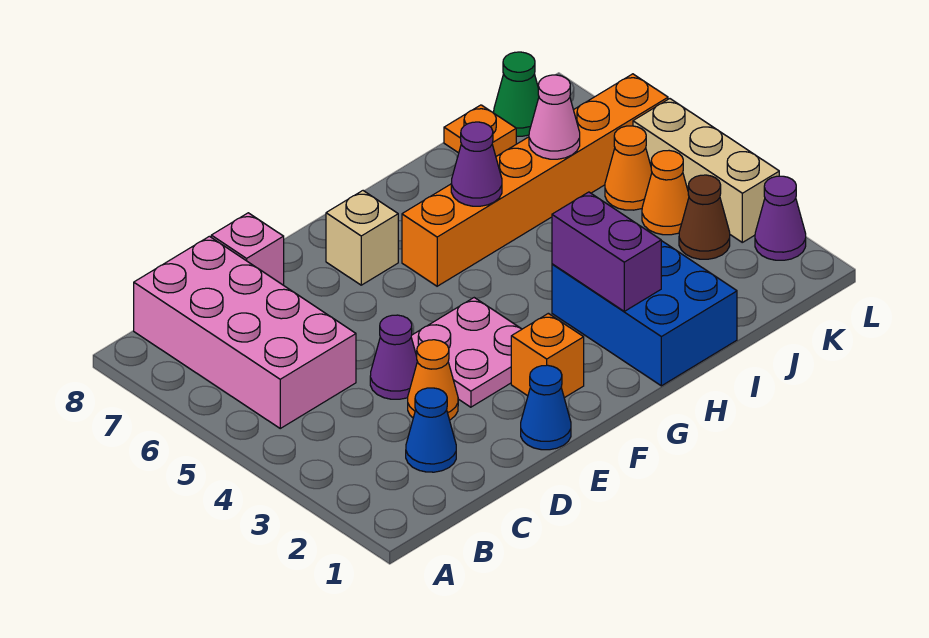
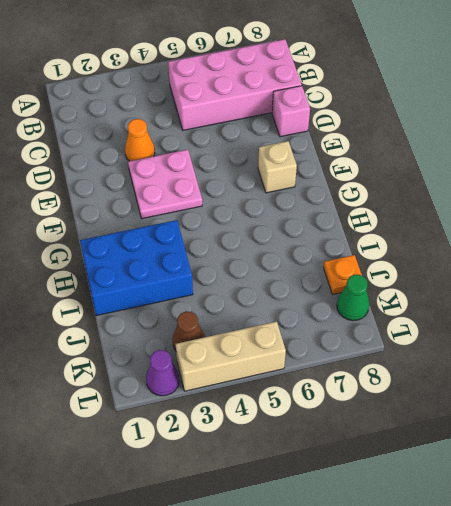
none -> blue cone C2 level 1
none -> purple cone D4 level 1
none -> blue cone E1 level 1

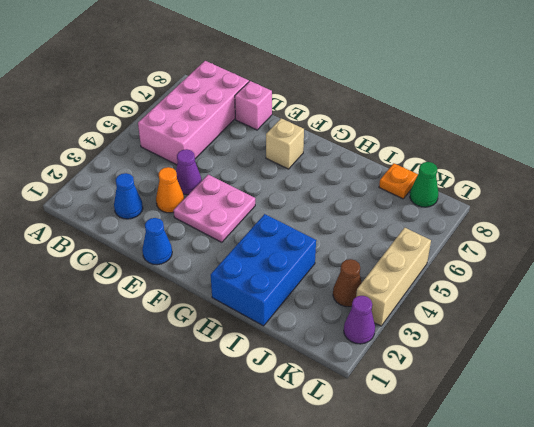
none -> orange brick F2 level 1
none -> orange brick G6:L6 level 1
none -> orange cone K4 level 1

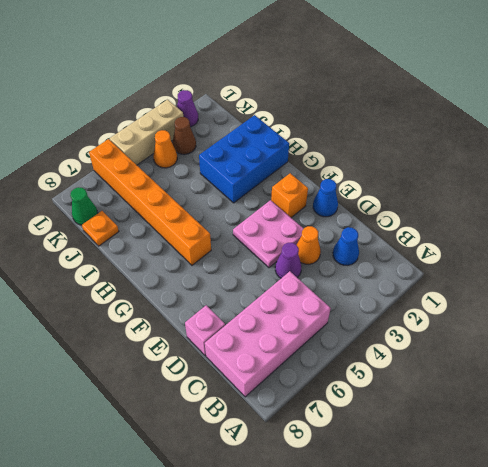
none -> tan brick F7 level 1
none -> orange cone K5 level 1
none -> purple brick H2:H3 level 2

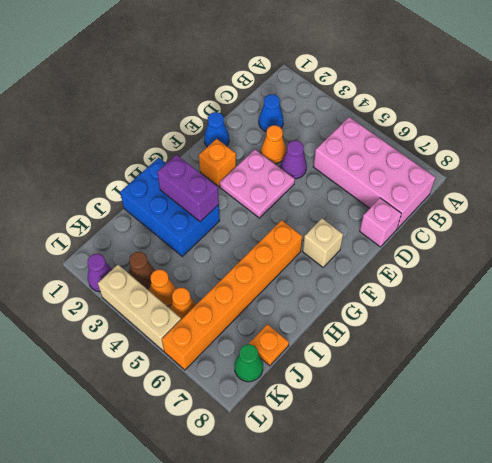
none -> purple cone H6 level 2
none -> pink cone J6 level 2

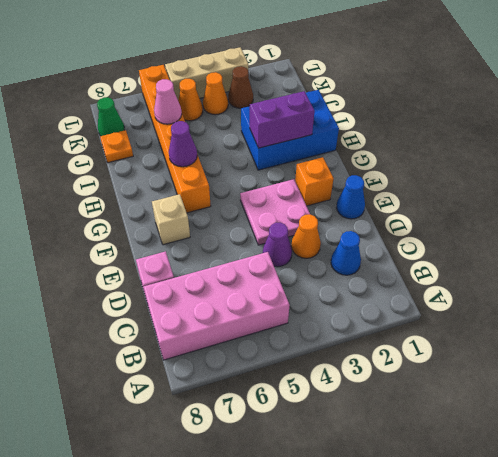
none -> purple cone L2 level 1

